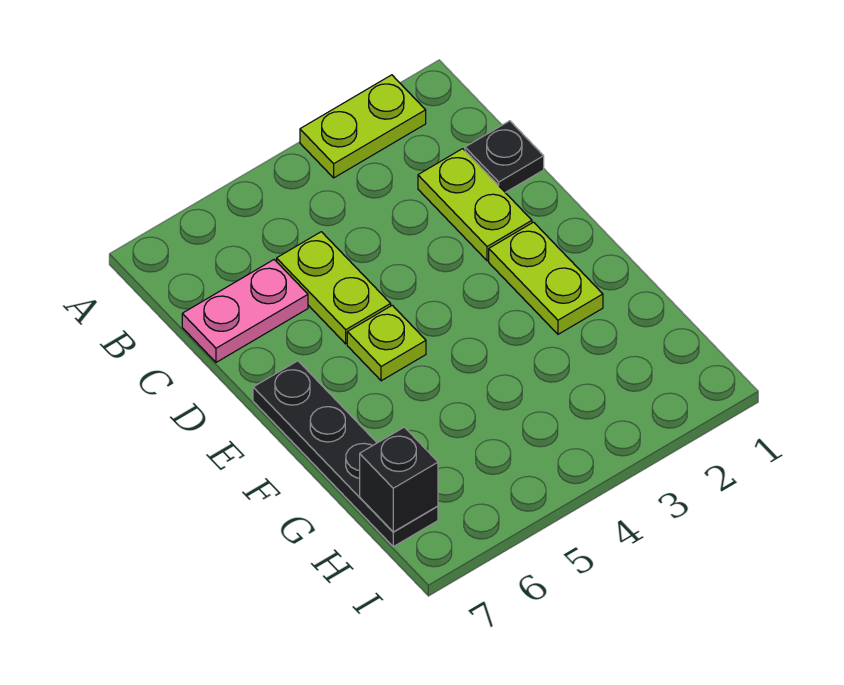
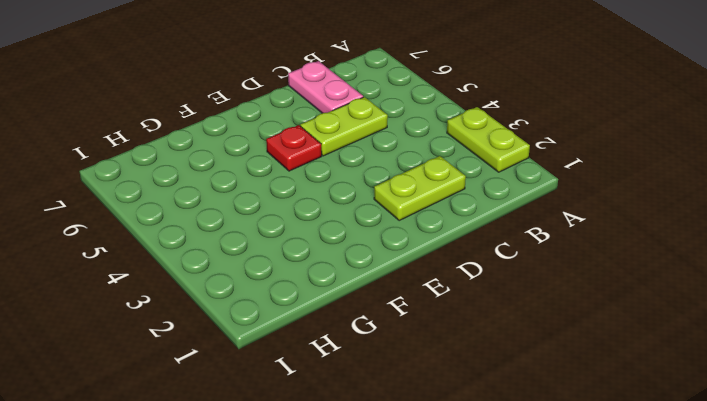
red plate E5 level 1 -> lime plate E5 level 1
none -> black plate C1 level 1
none -> lime plate E2:F2 level 1

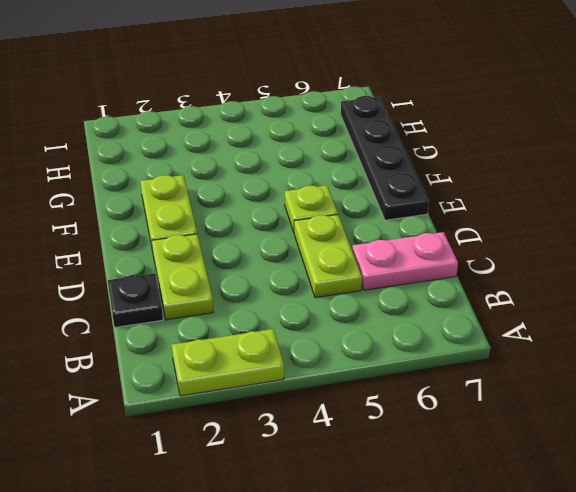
none -> black brick H7 level 2

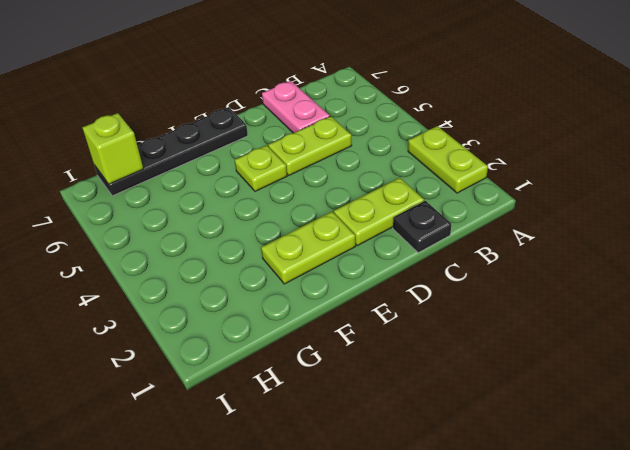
lime brick H7 level 2 -> black brick H7 level 2

